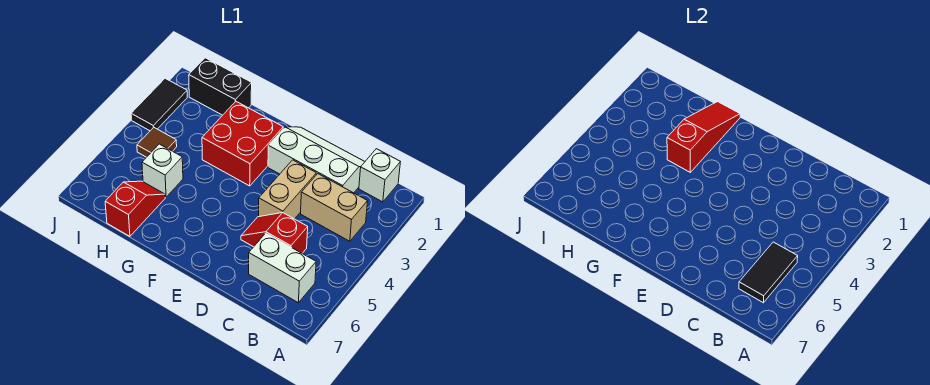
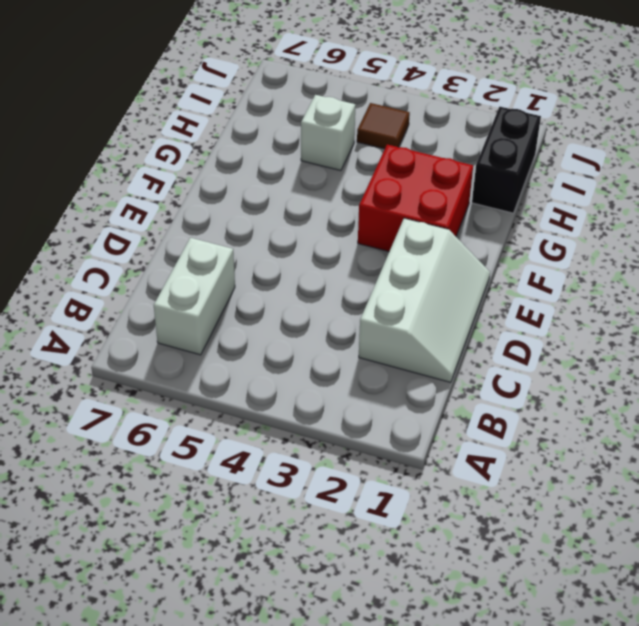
none -> white brick B1 level 1
none -> tan brick B3:C3 level 1
none -> red slope C5:D5 level 1 top C

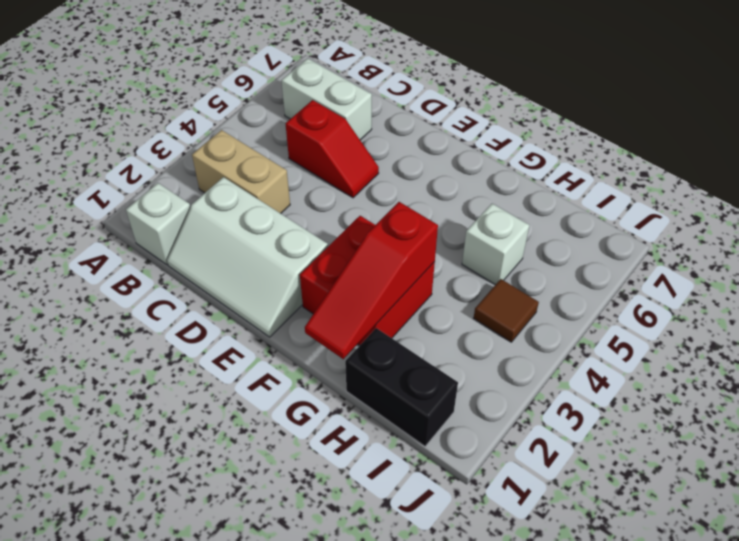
none -> tan brick D3:D4 level 1
none -> red slope H6:H7 level 1 top 7
none -> black tile J2:J3 level 1

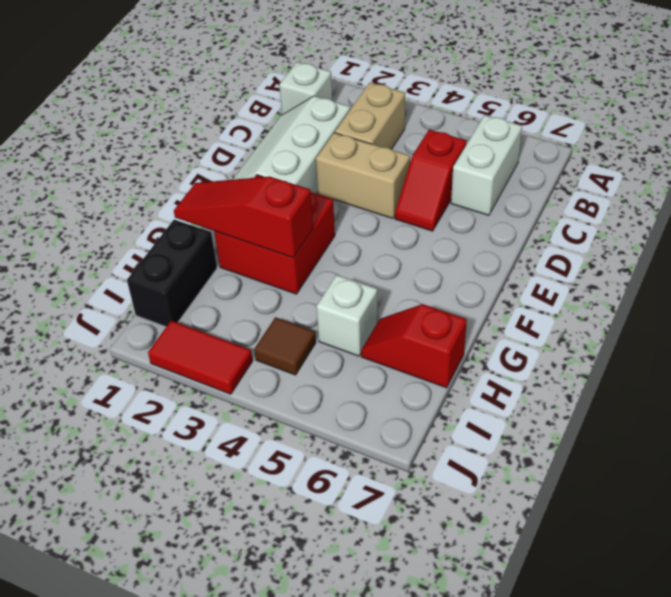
red tile J2:J3 level 1 -> black tile J2:J3 level 1
none -> black tile B5:B6 level 2

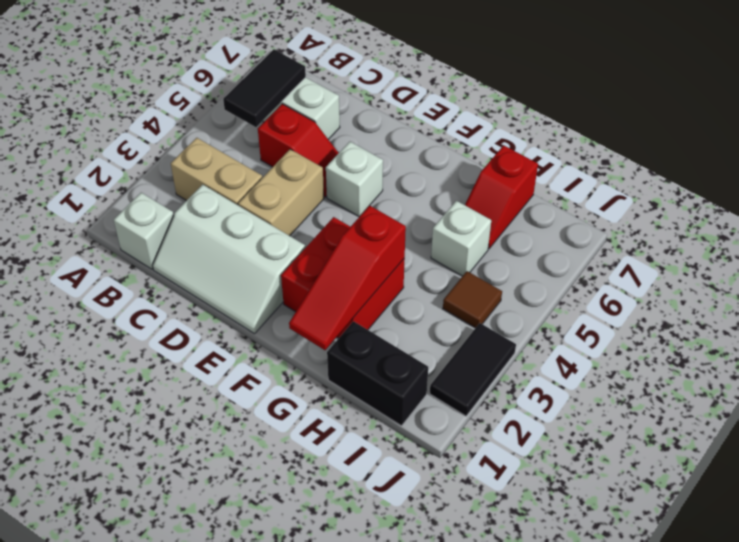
white brick E5 level 1 -> none

